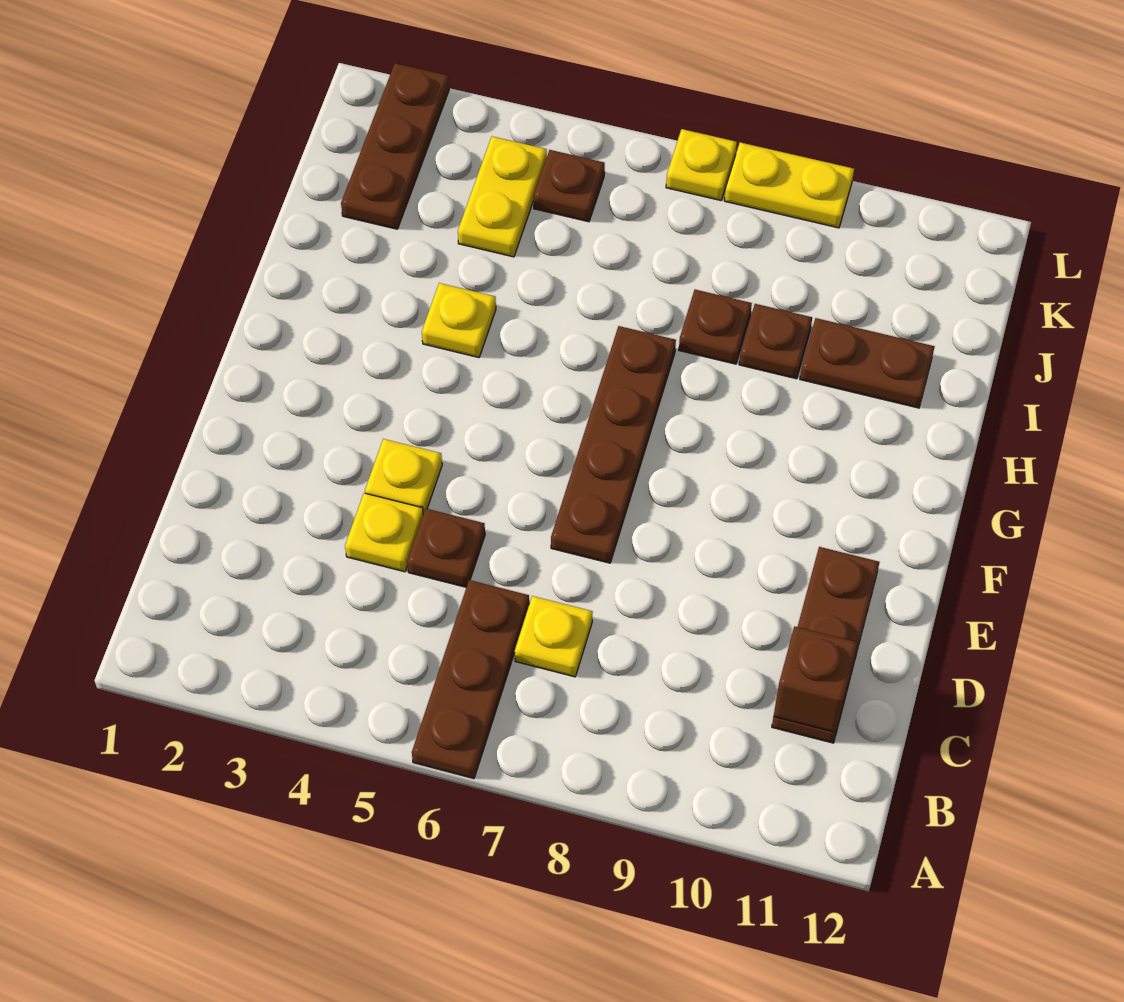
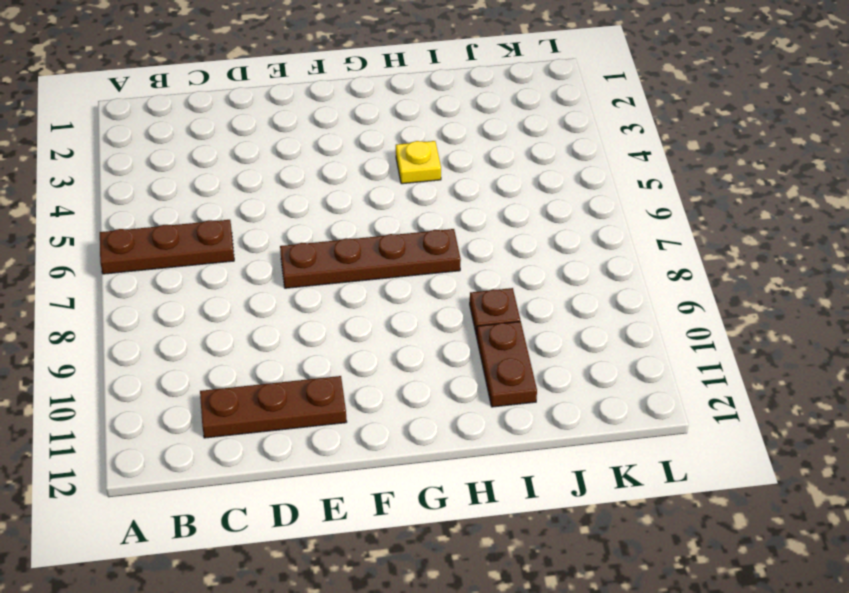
none -> yellow plate C7 level 1
none -> yellow plate D4 level 1
none -> brown plate D5 level 1

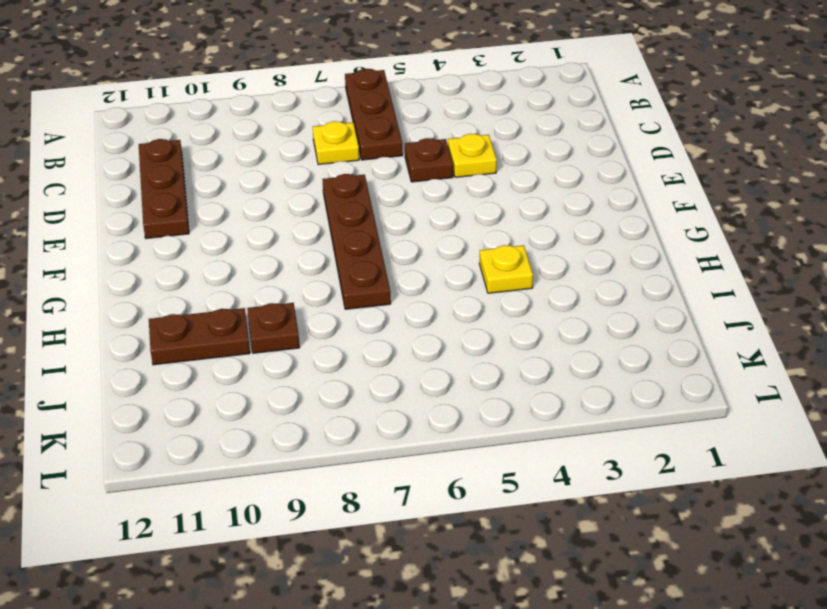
none -> yellow plate E4 level 1
none -> brown plate I8 level 1
none -> brown plate J2:L2 level 1

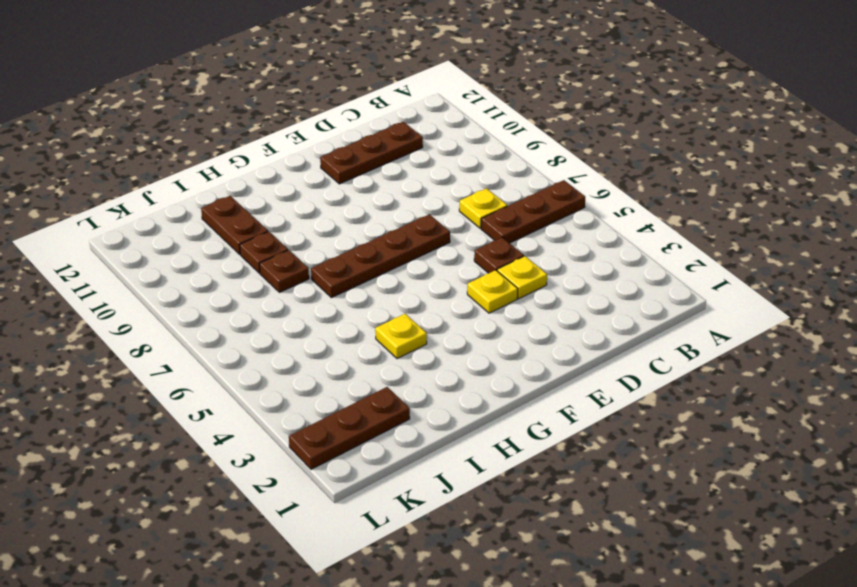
none -> yellow plate J4:K4 level 1
none -> brown plate K5 level 1
none -> yellow plate L7 level 1

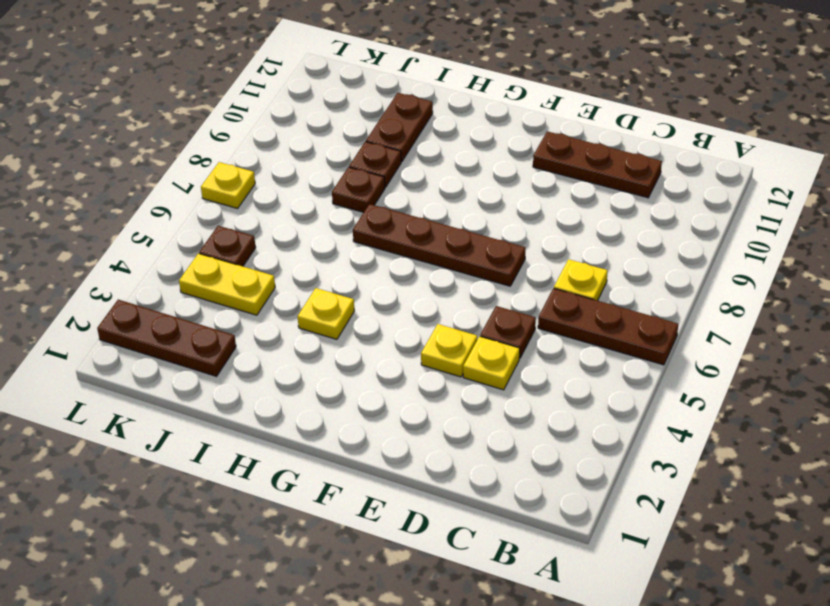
none -> yellow plate L8:L9 level 1
none -> brown brick C11 level 2

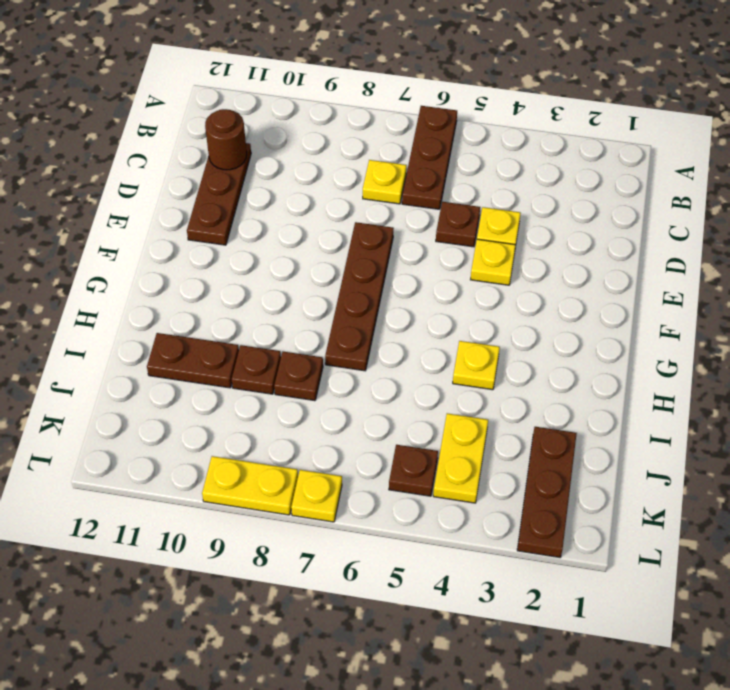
brown round brick C11 level 2 -> brown brick C11 level 2

